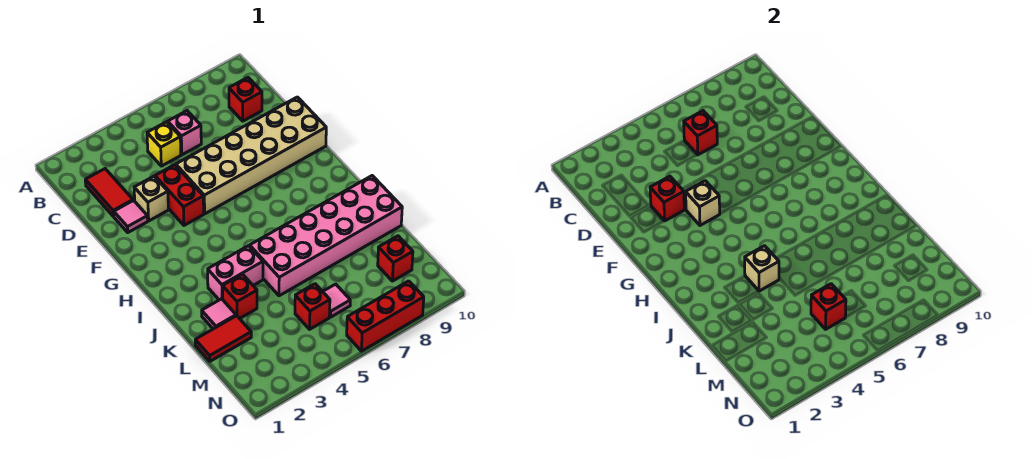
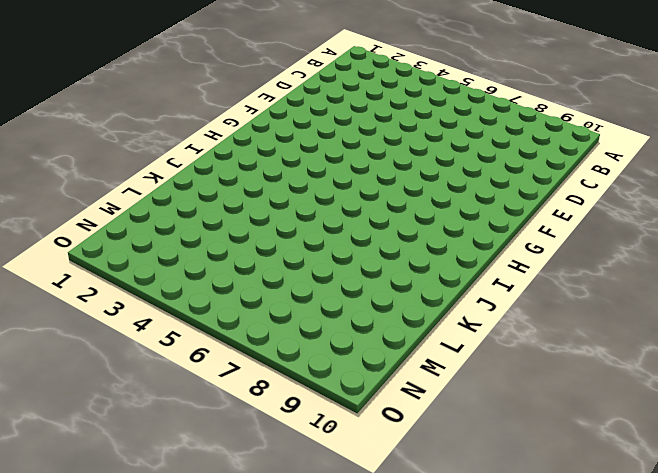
none -> red tile C2:D2 level 1
none -> yellow brick C5 level 1
none -> pink brick C6 level 1

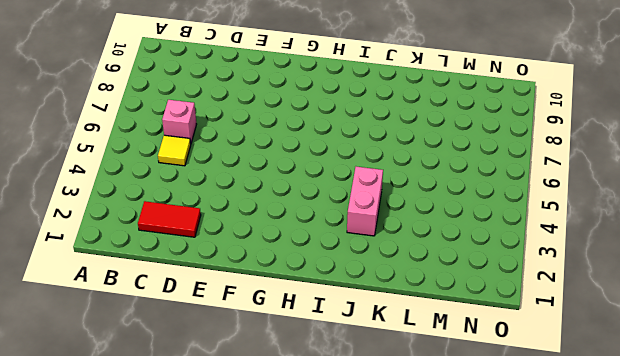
yellow tile C5 level 1 -> yellow brick C5 level 1
none -> red brick C9 level 1
none -> pink tile E2 level 1
none -> tan brick E3 level 1

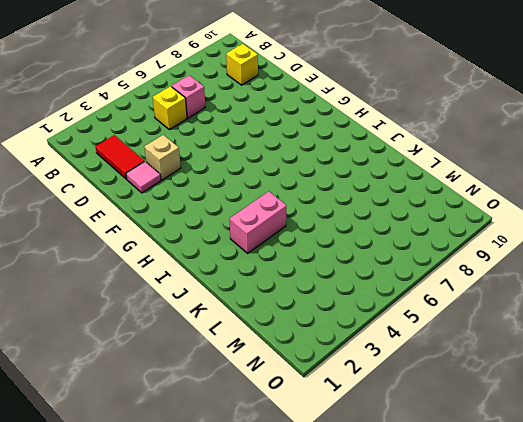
yellow brick C9 level 1 -> red brick C9 level 1
none -> red brick E4:F4 level 1
none -> tan brick E5:F10 level 1
none -> pink brick J5:K10 level 1

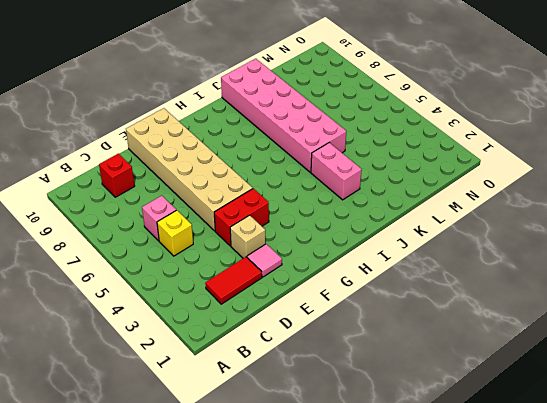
none -> pink tile K2 level 1
none -> red brick K3 level 1
none -> red tile L1:L2 level 1

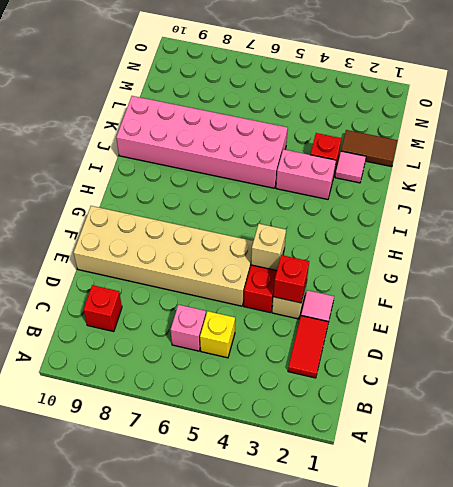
brown tile L1:L2 level 1 -> red tile L1:L2 level 1
none -> red brick M5 level 1
none -> pink tile M6 level 1
none -> red brick M9 level 1

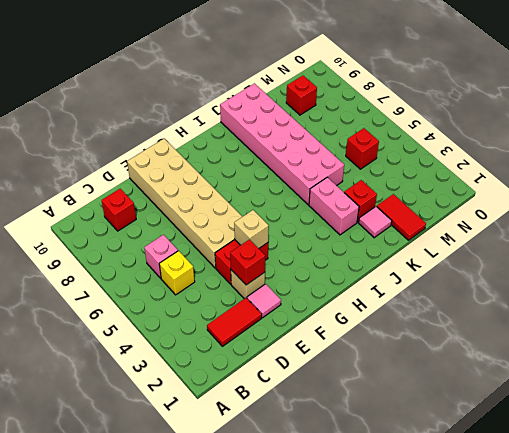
none -> pink tile M6 level 1
none -> red brick O6:O8 level 1
none -> red brick C6 level 2

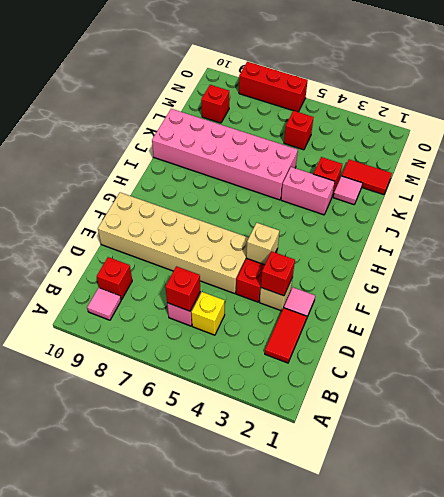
pink tile B9 level 1 -> pink tile M6 level 1
none -> tan brick J4 level 2
none -> red brick M5 level 2

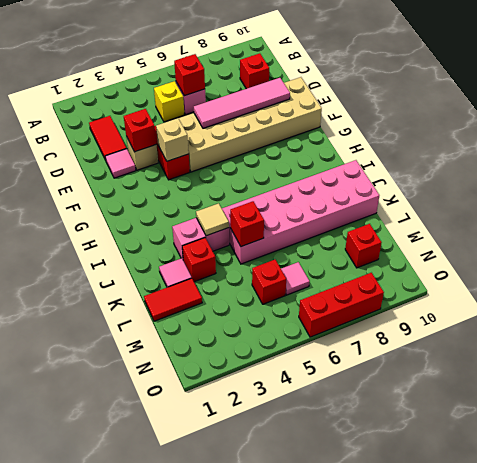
pink tile E6:E9 level 2 -> none
tan tile J4 level 2 -> tan brick J4 level 2
red brick K5 level 2 -> red brick M5 level 2

